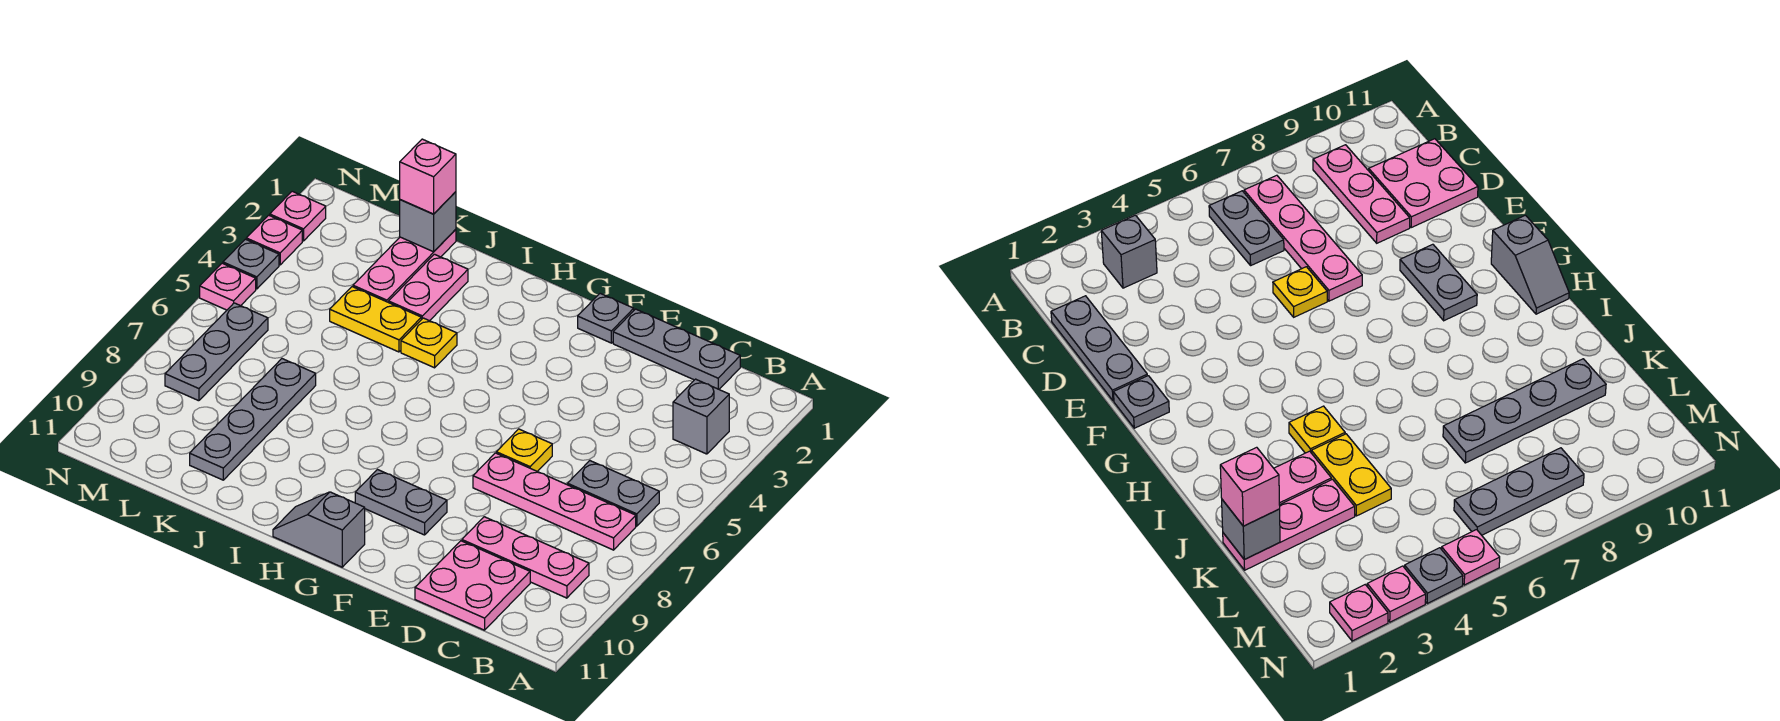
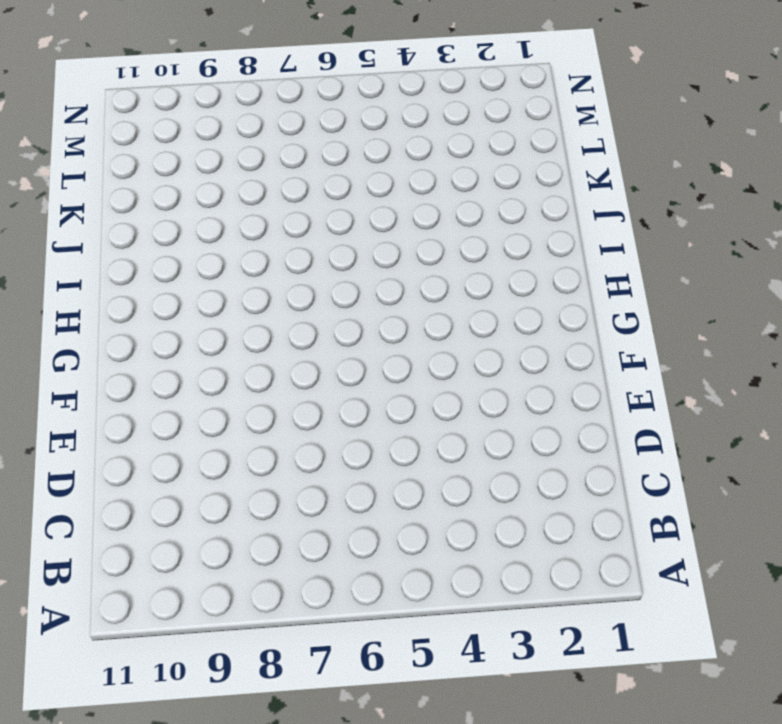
none -> grey brick B3 level 1
none -> grey plate B6:C6 level 1
none -> pink plate B7:E7 level 1

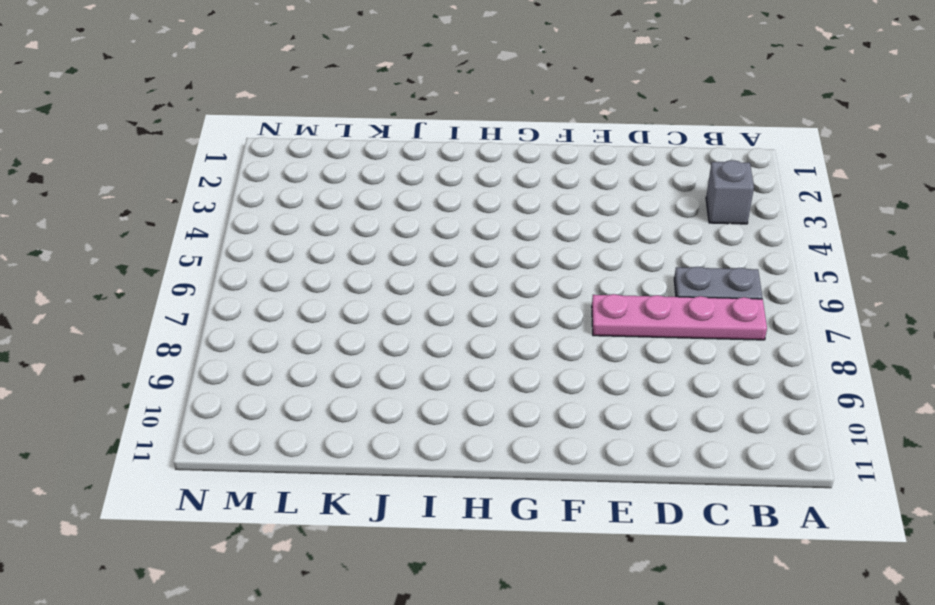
none -> pink plate B9:D9 level 1
none -> grey plate C1:E1 level 1
none -> pink plate C10:D11 level 1

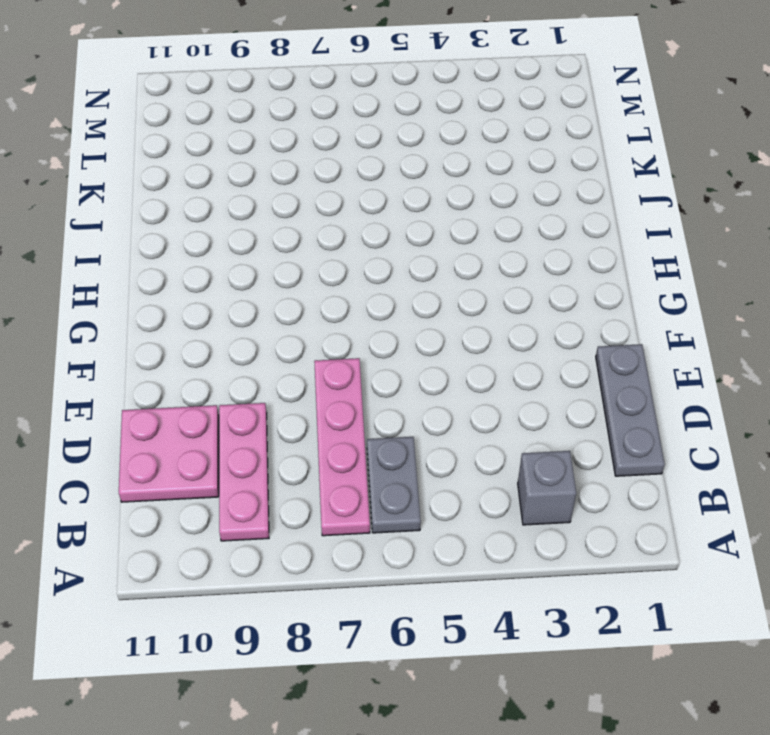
none -> yellow plate E6 level 1
none -> grey plate F1 level 1
none -> grey plate F9:G9 level 1

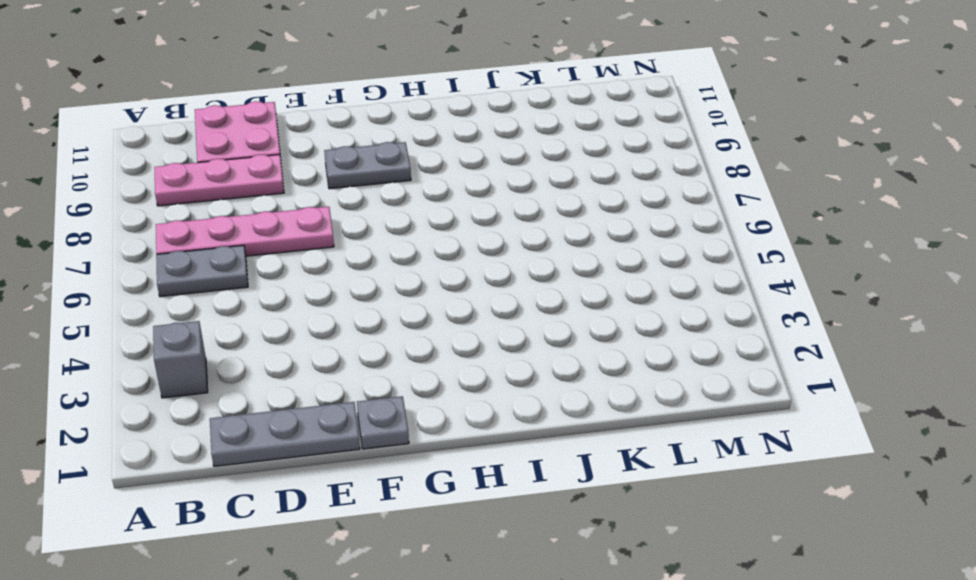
none -> yellow plate E6 level 1
none -> grey slope G11:H11 level 1 top G
none -> yellow plate I4 level 1

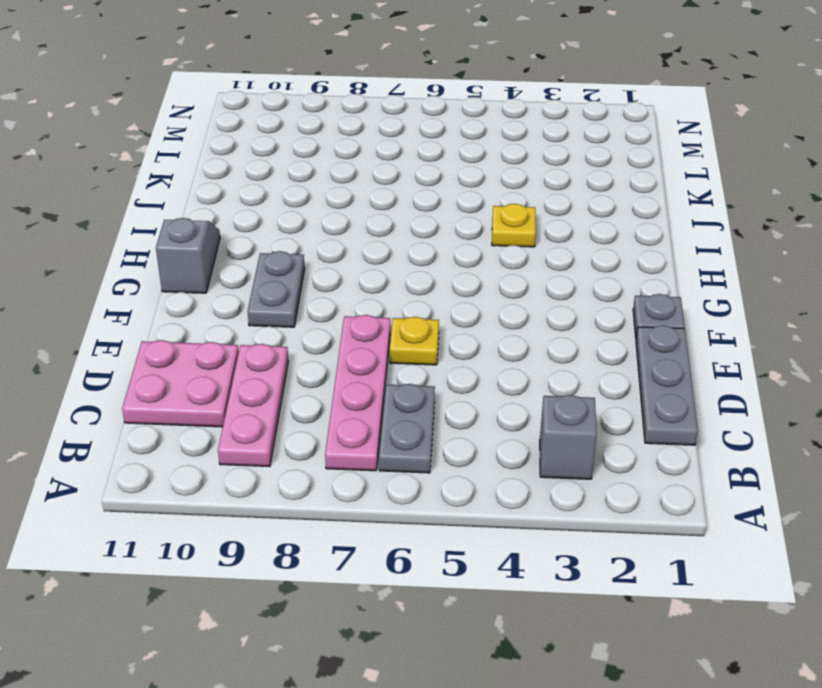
none -> pink plate J2:J3 level 1
none -> yellow plate J4:K4 level 1
none -> pink plate K1:K3 level 1

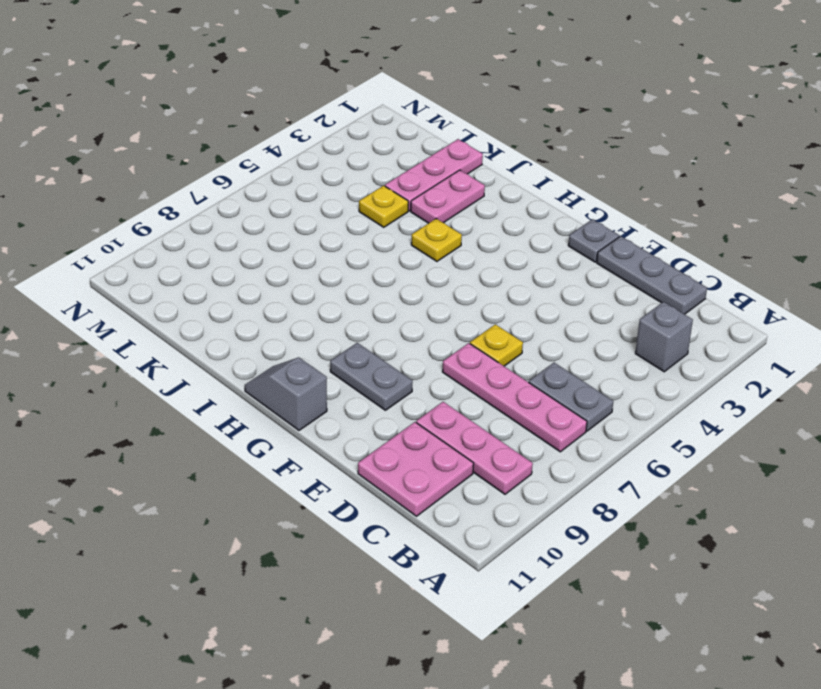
yellow plate K4 level 1 -> yellow plate J4:K4 level 1
none -> grey plate K7:K10 level 1
none -> grey plate M6:M8 level 1
none -> pink plate N2 level 1

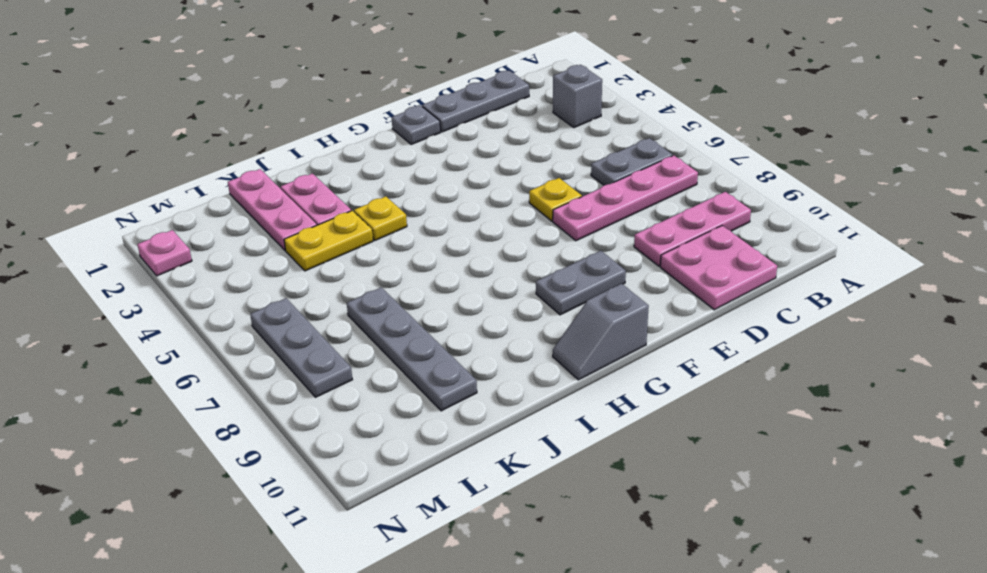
none -> pink plate N3 level 1
none -> grey plate N4 level 1
none -> pink plate N5 level 1

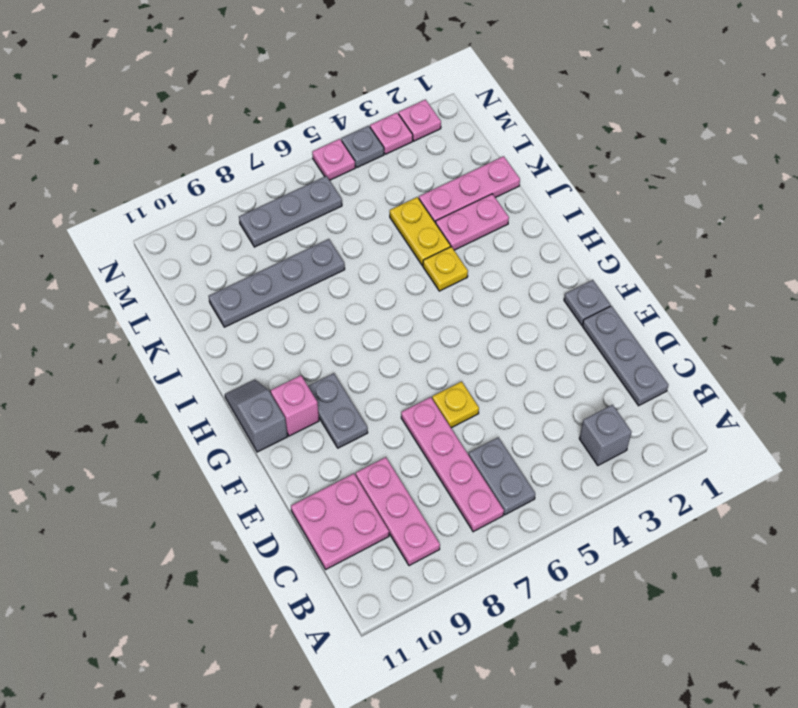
pink brick G10 level 1 -> pink brick K1 level 3
none -> grey brick K1 level 2

